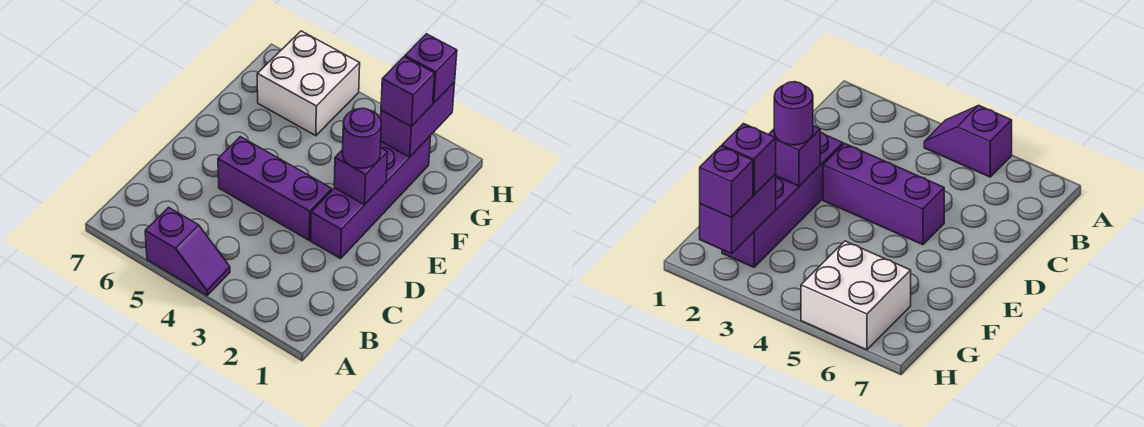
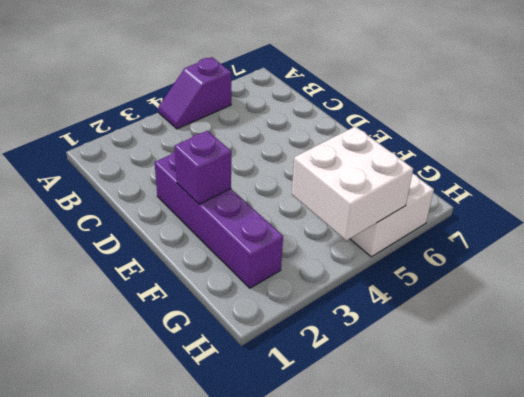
white brick G4:H5 level 2 -> none
none -> purple brick D3:D5 level 1
none -> purple brick G2:H2 level 2

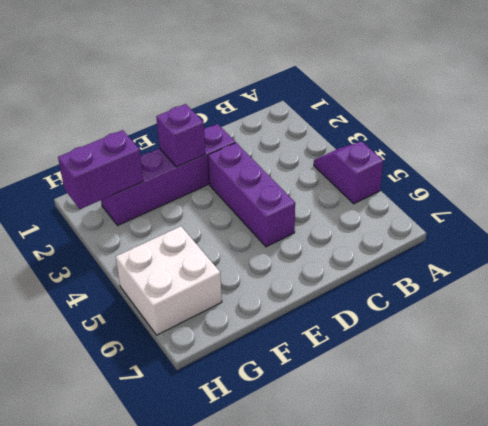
none -> purple round brick E2 level 3
none -> purple brick G2 level 3

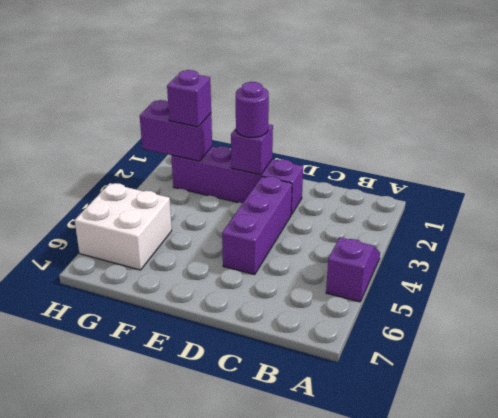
none -> purple brick H2 level 3

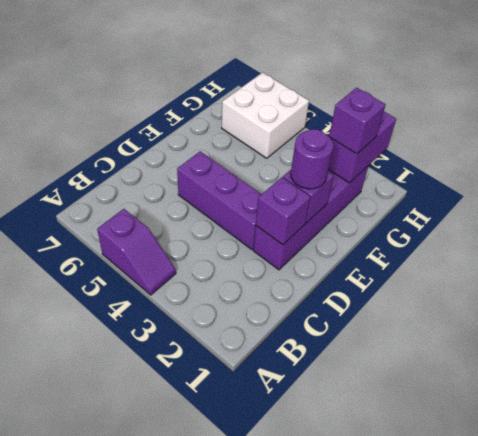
purple brick D2 level 2 -> purple brick H2 level 3

